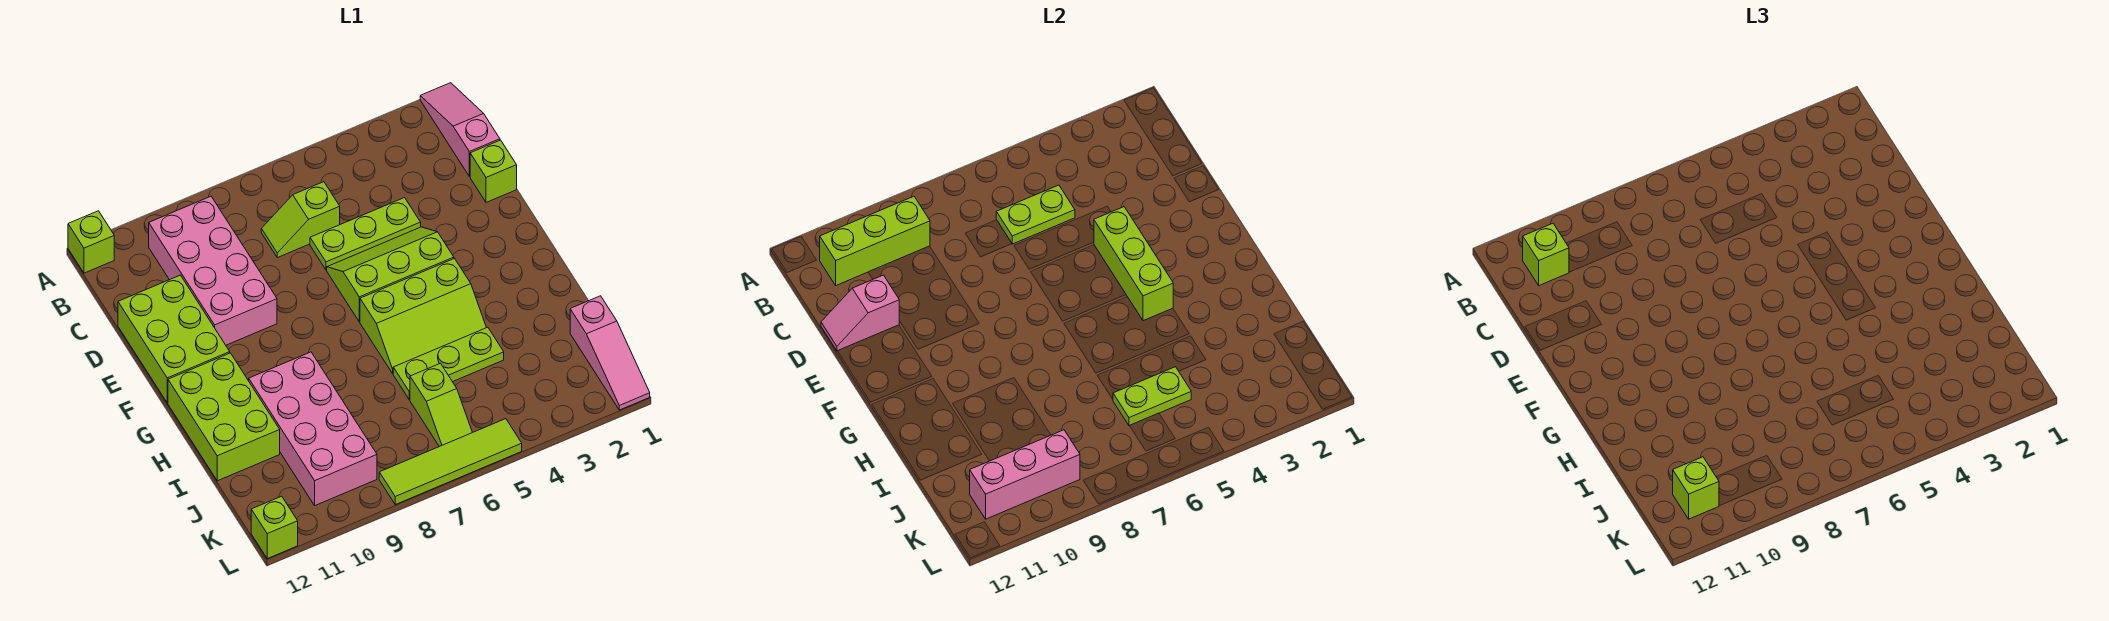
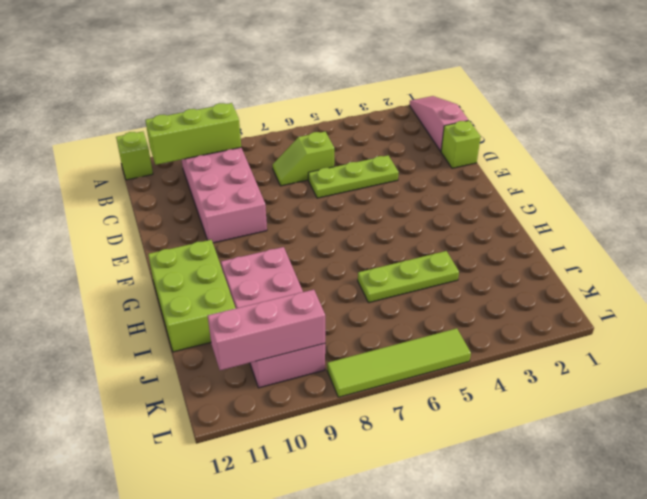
none -> lime brick D11:F12 level 1
none -> lime slope E4:F6 level 1 top F
none -> lime slope G4:H6 level 1 top G

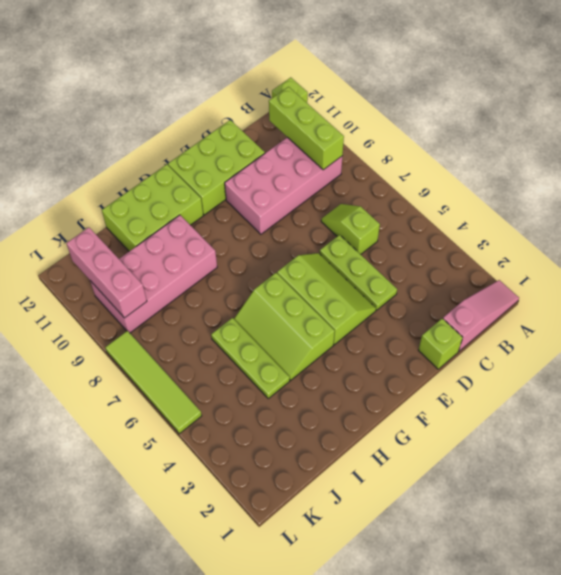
none -> pink slope J1:L1 level 1 top J
none -> lime slope J6:K6 level 1 top J
none -> lime brick L12 level 1

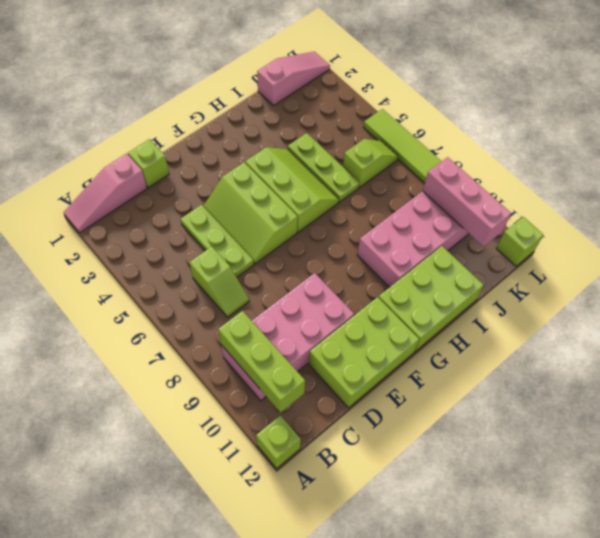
none -> lime plate C5:C6 level 2
none -> pink slope D11:D12 level 2 top 11
none -> lime brick E4:G4 level 2

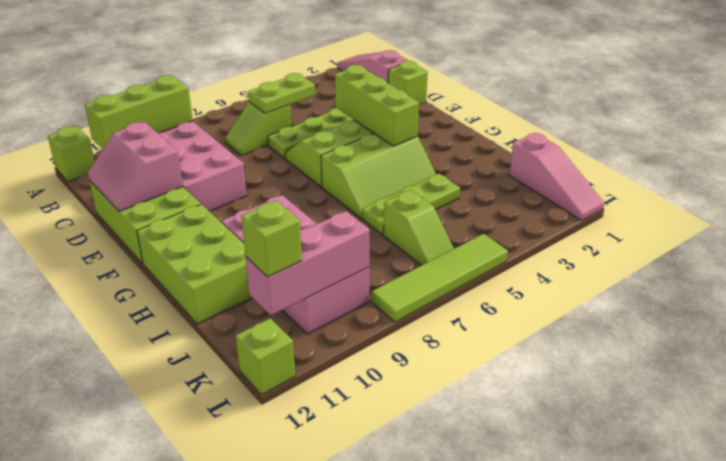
pink slope D11:E12 level 2 top 11 -> pink slope D11:D12 level 2 top 11
none -> lime plate J5:J6 level 2
none -> lime brick B11 level 3

